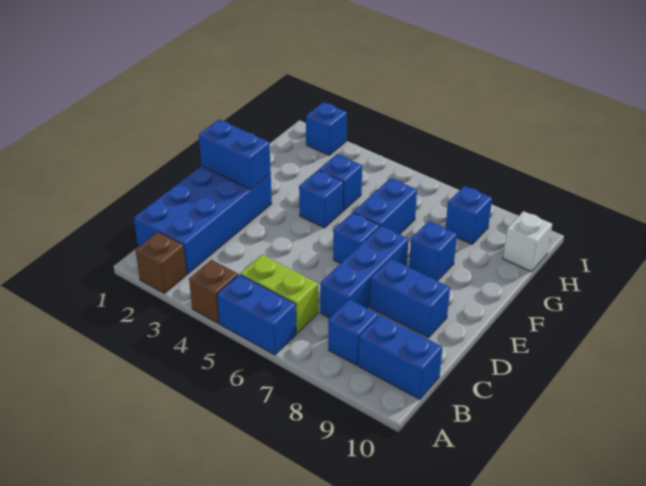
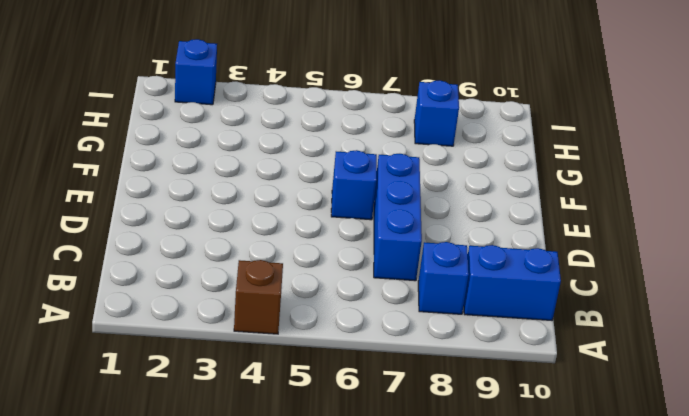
none -> brown brick A2 level 1
none -> blue brick A5:A6 level 1
none -> blue brick B1:E2 level 1

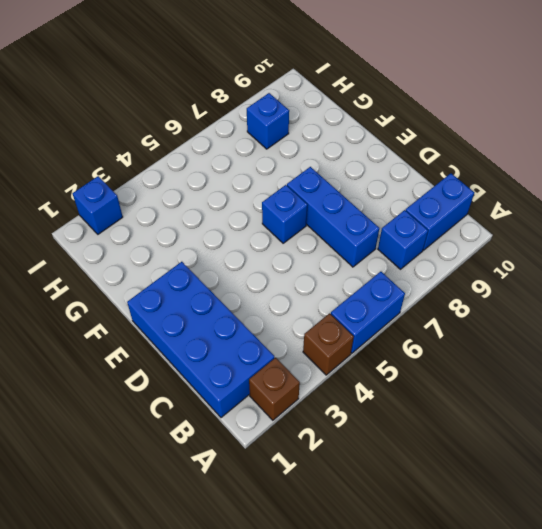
none -> lime brick B5:B6 level 1
none -> blue brick D8:D9 level 1
none -> blue brick F4 level 1

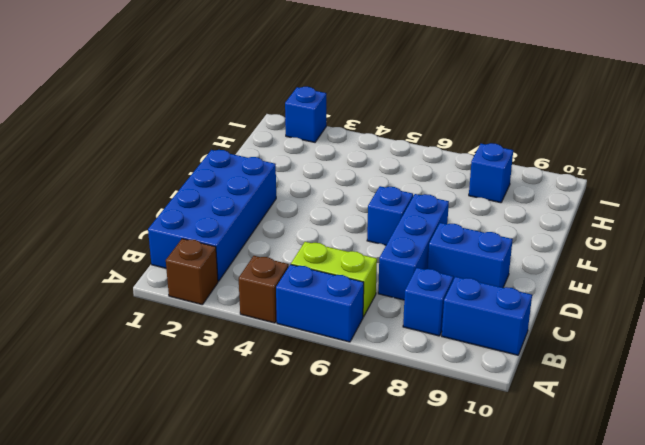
none -> blue brick F4 level 1
none -> blue brick F6:G6 level 1
none -> blue brick F8 level 1

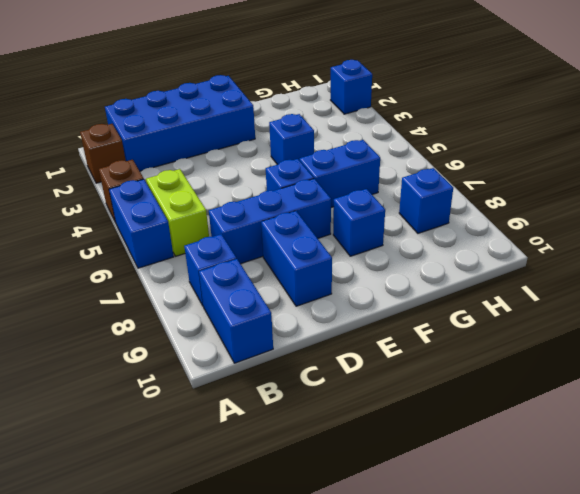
none -> blue brick G4 level 1
none -> white brick H10 level 1
none -> blue brick E1:E2 level 2

